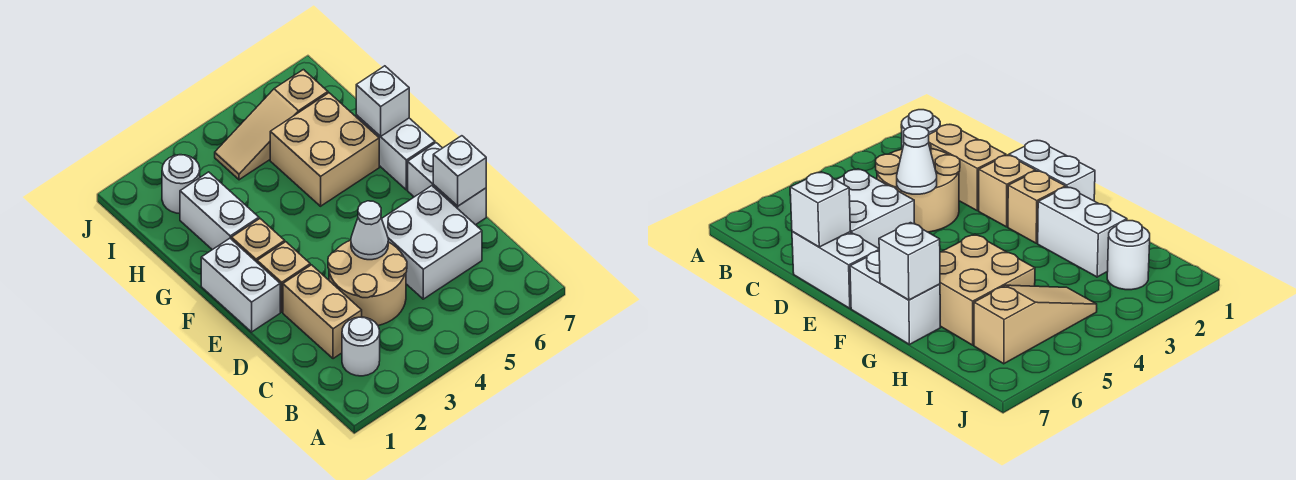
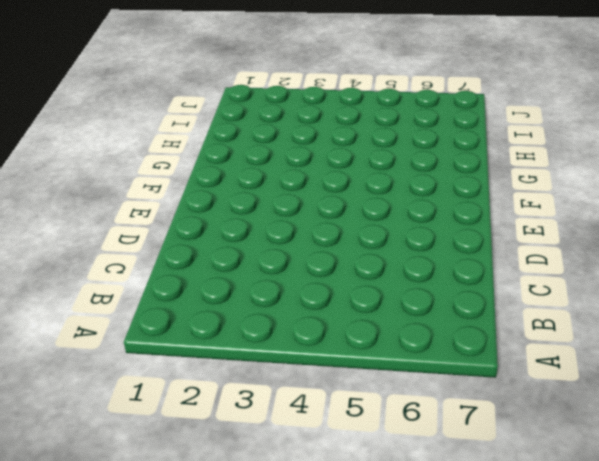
none -> white round brick B2 level 1
none -> tan brick C2:D2 level 1
none -> tan round brick C3:D4 level 1

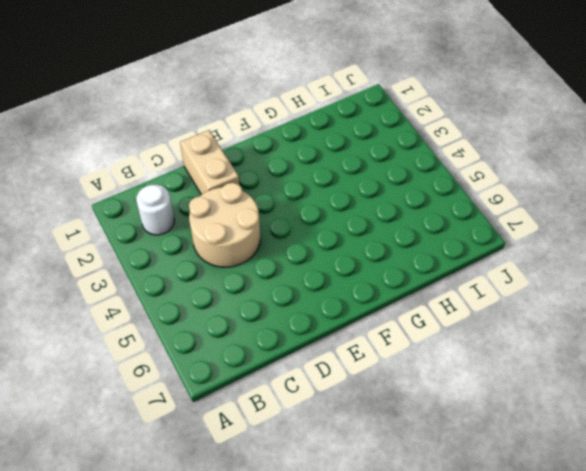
tan brick D1:D2 level 1 -> tan brick C2:D2 level 1
none -> white brick C5:D6 level 1
none -> white brick D7:E7 level 1
none -> white brick E1:F1 level 1

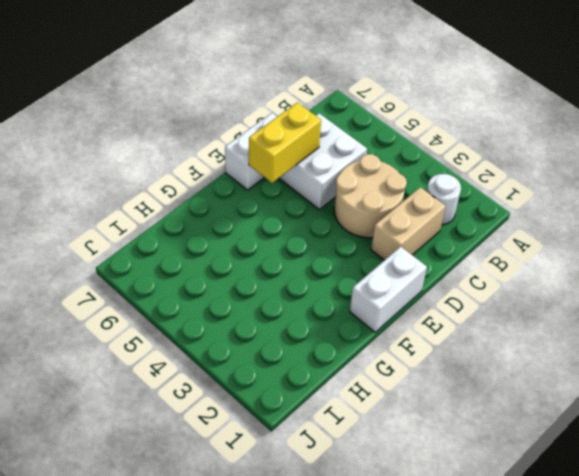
yellow brick D6:E6 level 2 -> none
none -> tan brick E2 level 1
none -> tan brick F2 level 1
none -> white brick F7:G7 level 1

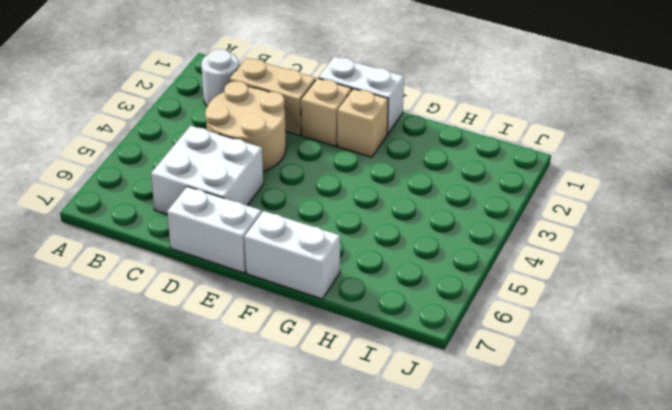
none -> white brick G2:H2 level 1
none -> tan brick G5:H6 level 1
none -> white round brick I2 level 1

